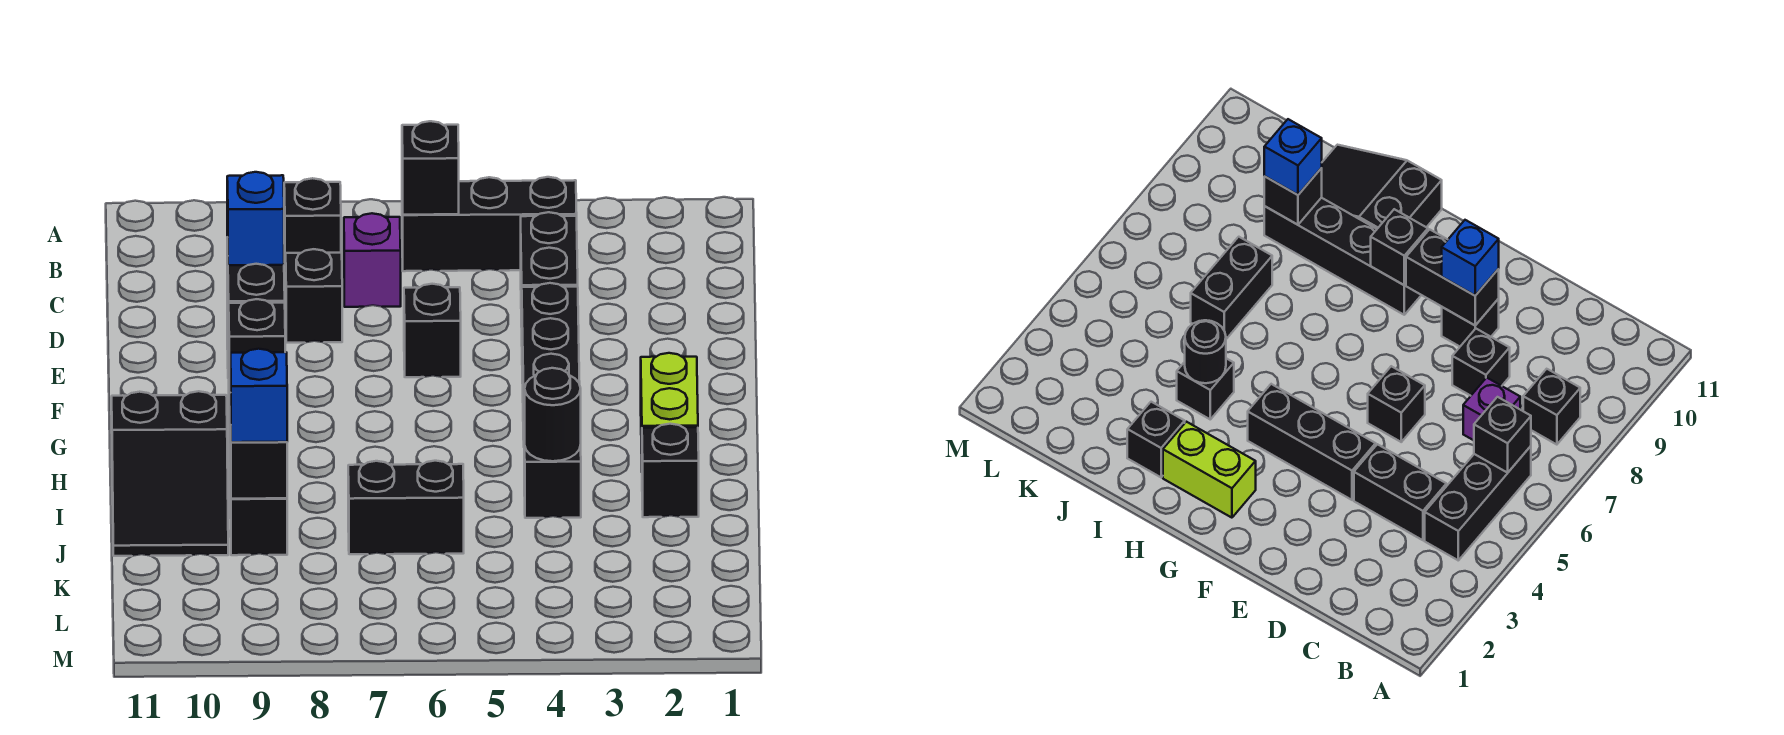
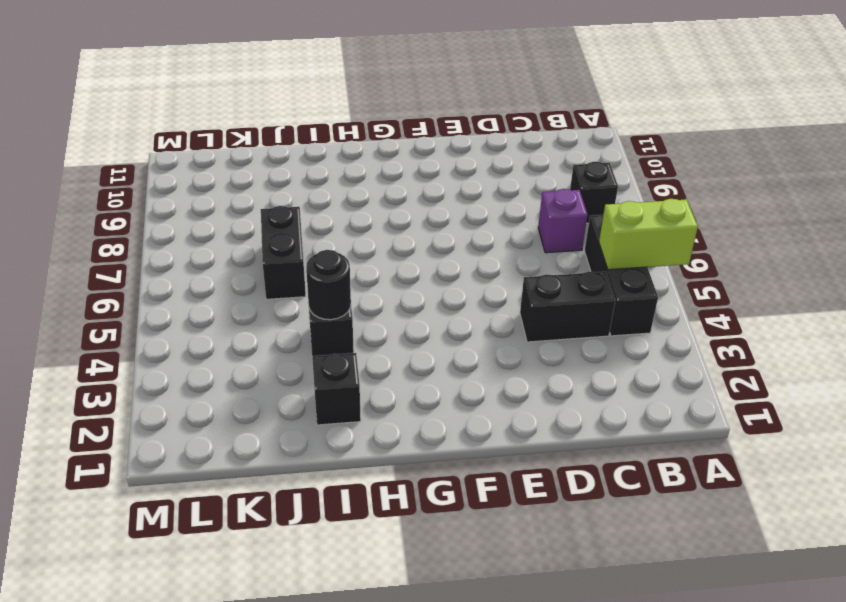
lime brick A5:B5 level 2 -> lime brick G2:H2 level 1
none -> black brick D8 level 1
none -> black brick E4:G4 level 1
none -> black brick E6 level 1

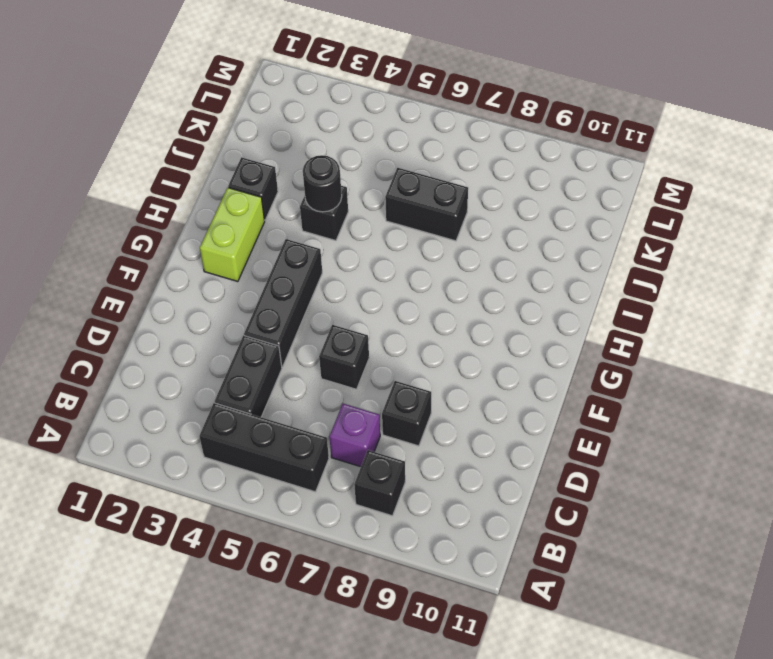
none -> black brick E9 level 1
none -> black brick G9:J9 level 1
none -> black slope H10:J11 level 1 top H

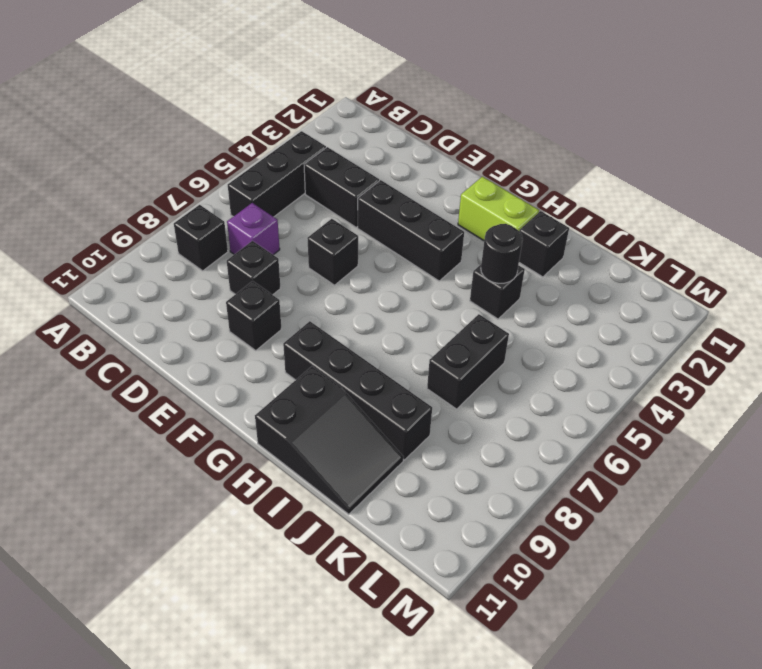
none -> black brick B6 level 2
none -> black brick E9:F9 level 2
none -> black brick G9 level 2

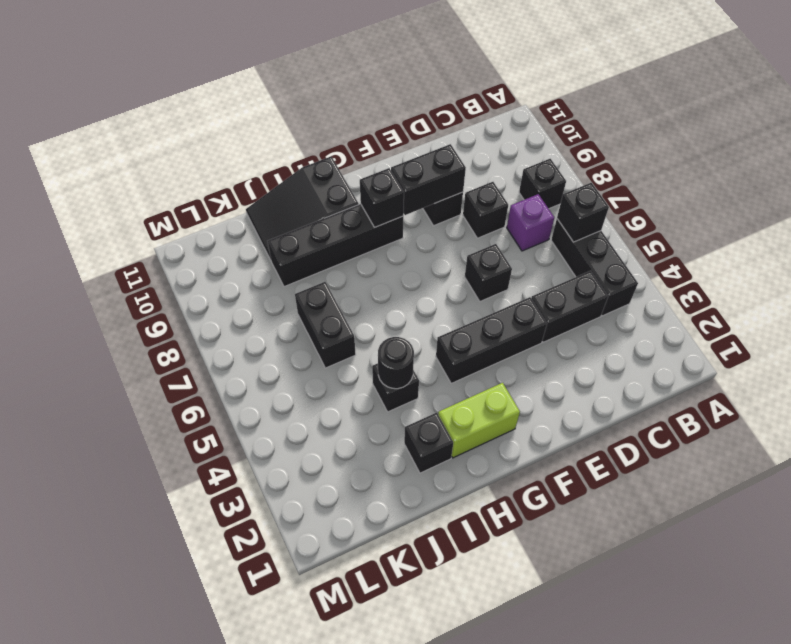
none -> black brick J9 level 2
none -> blue brick E9 level 3
none -> blue brick J9 level 3

